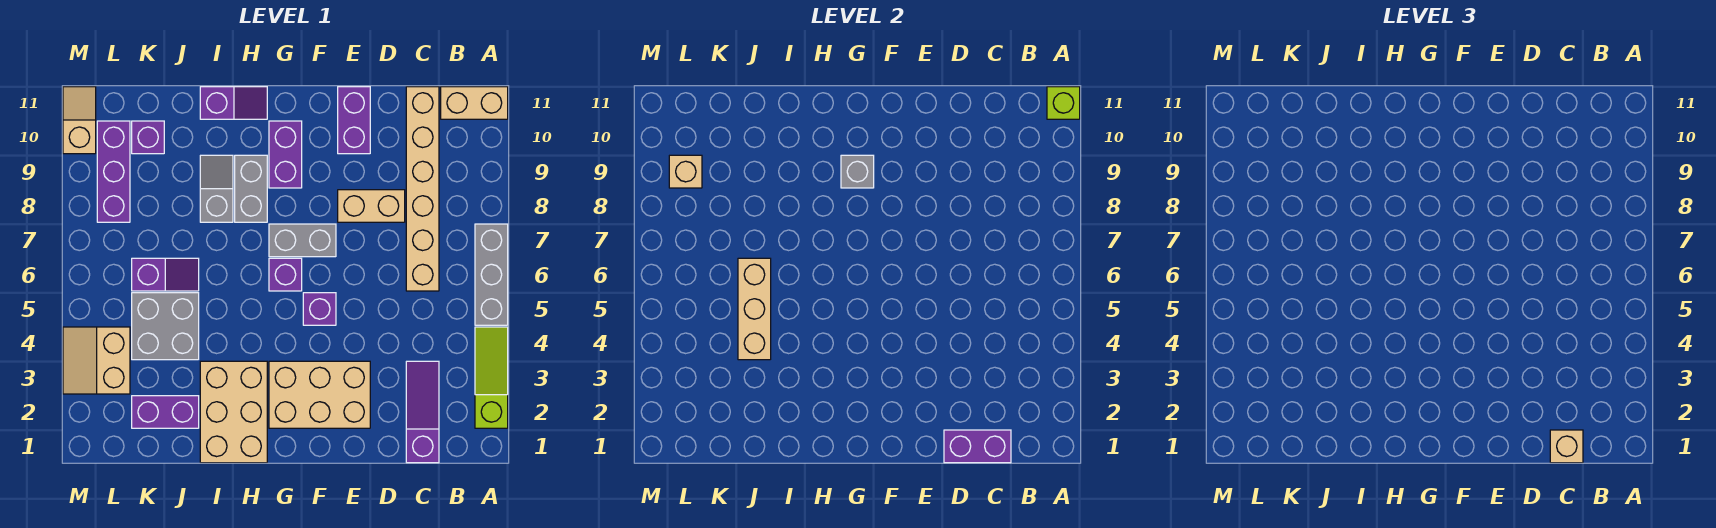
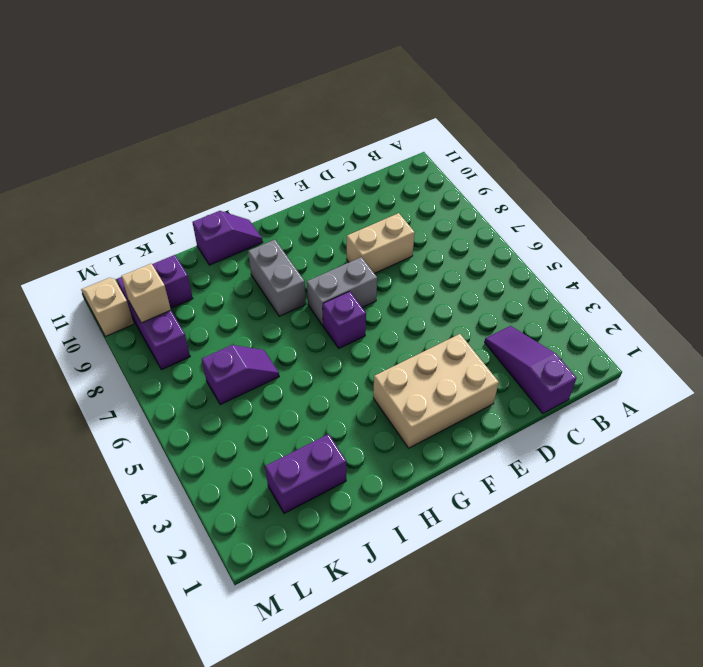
none -> lime slope A2:A4 level 1 top 2
none -> grey brick A5:A7 level 1
none -> tan brick A11:B11 level 1

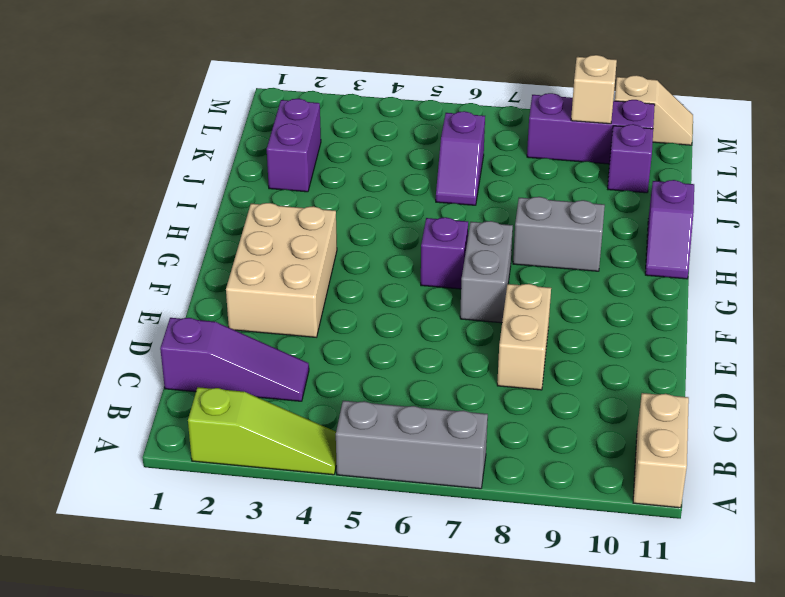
none -> tan brick C6:C11 level 1
none -> purple brick E10:E11 level 1
none -> purple brick F5 level 1

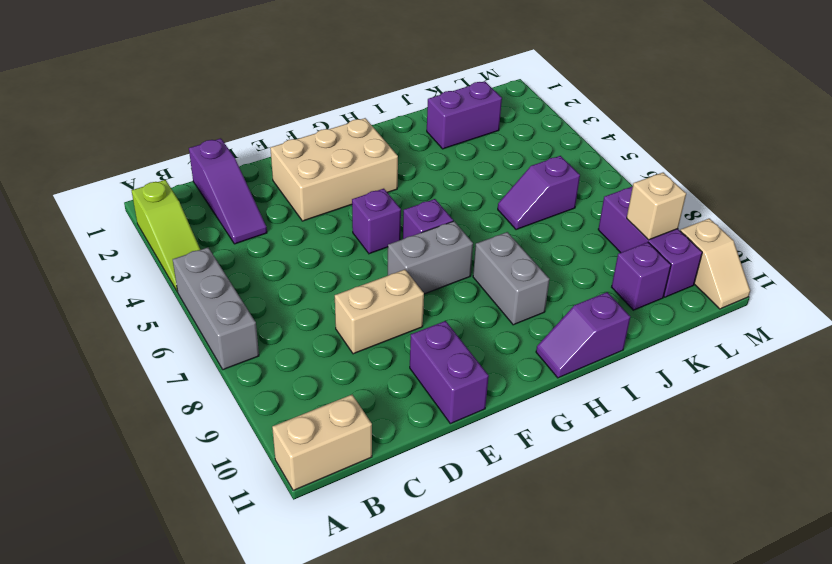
none -> tan brick C6:C11 level 1
none -> purple brick G9:G10 level 1
none -> tan brick H1:I3 level 1

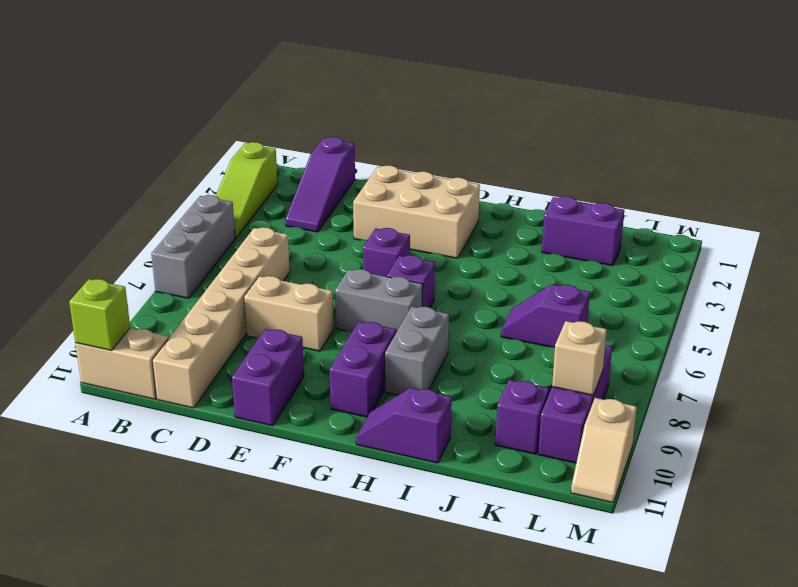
none -> tan brick H1:I3 level 1
none -> grey slope I8:I9 level 1 top 8
none -> grey brick J4:K5 level 1

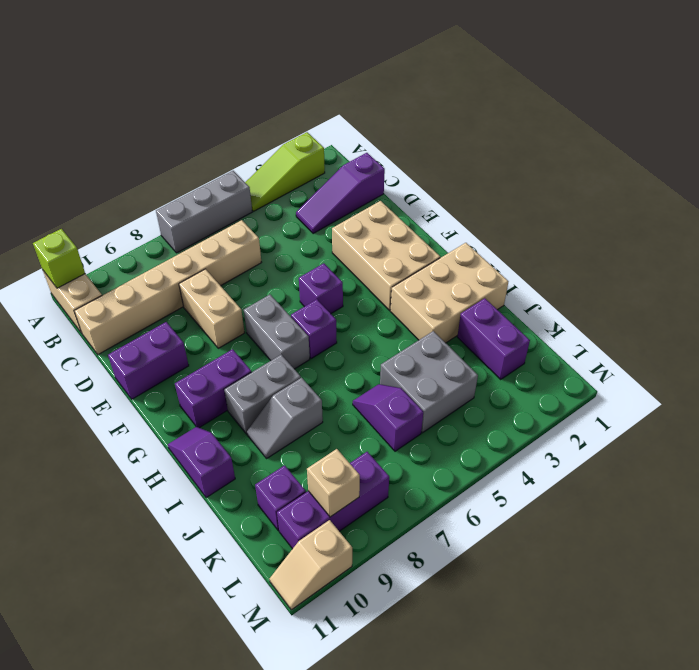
none -> tan slope L3:M4 level 1 top L
none -> purple brick C1:D1 level 2
none -> grey brick G9 level 2

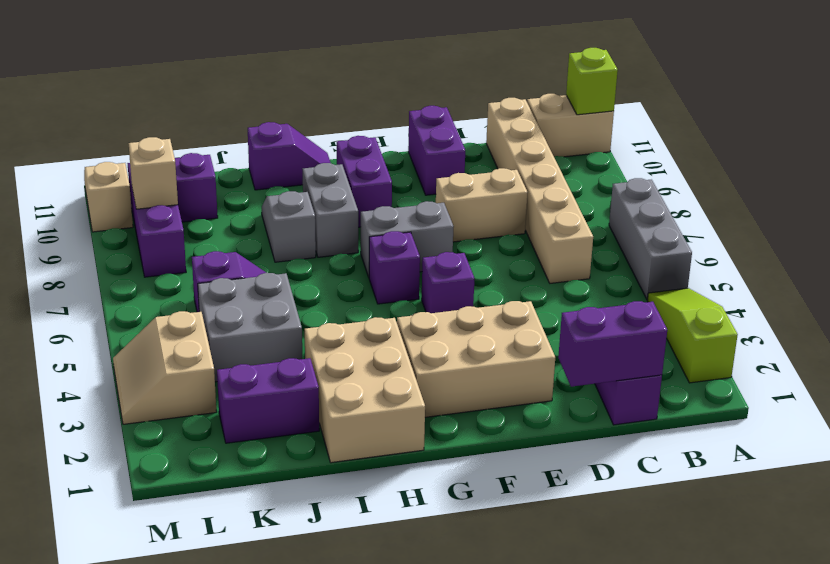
none -> grey brick G9 level 2
none -> tan brick J4:J6 level 2
none -> tan brick C1 level 3

